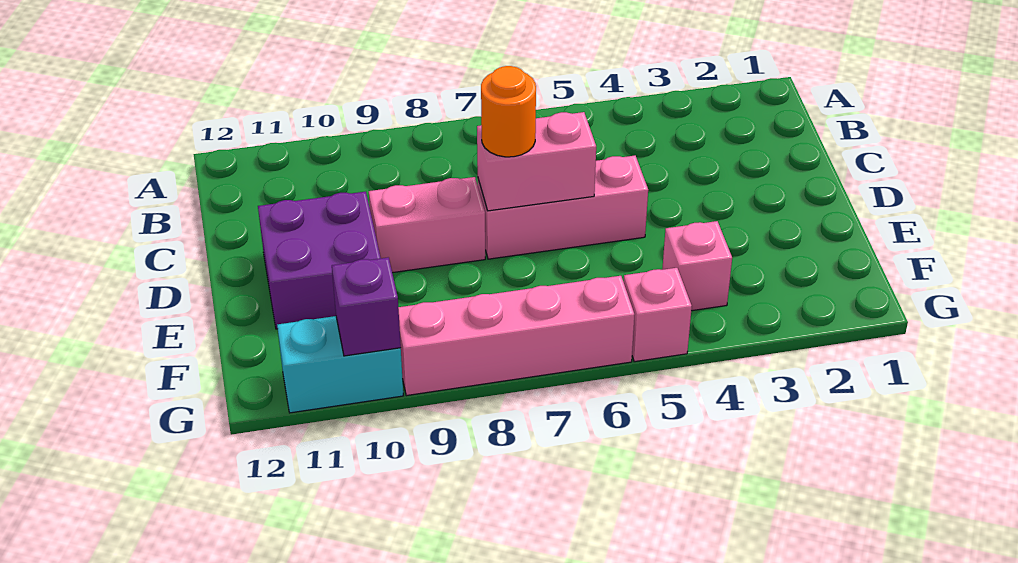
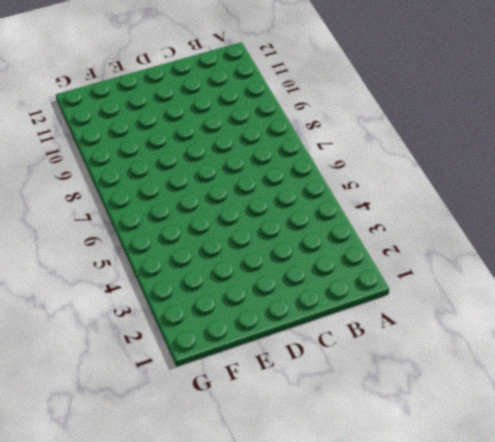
none -> pink brick D5:D7 level 1
none -> pink brick D8:D9 level 1

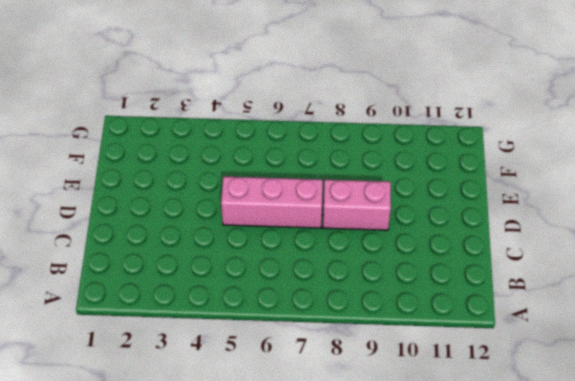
none -> purple brick D10:E11 level 1
none -> pink brick F4 level 1

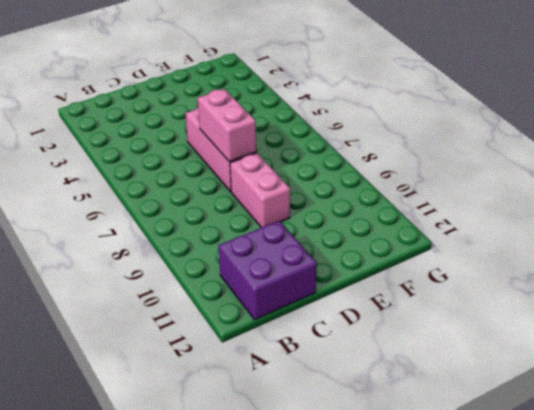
purple brick B11:C12 level 1 -> purple brick D10:E11 level 1
none -> pink brick F4 level 1
none -> pink brick G5 level 1

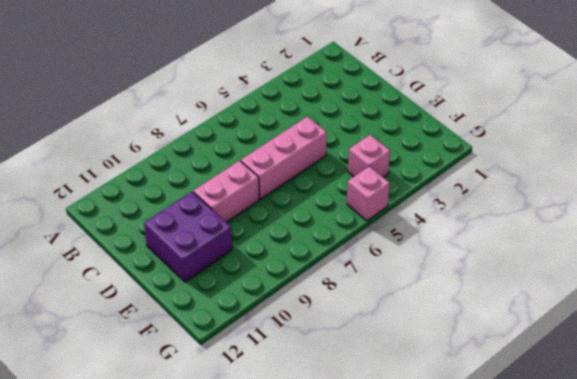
none -> pink brick G6:G9 level 1
none -> cyan brick G10:G11 level 1

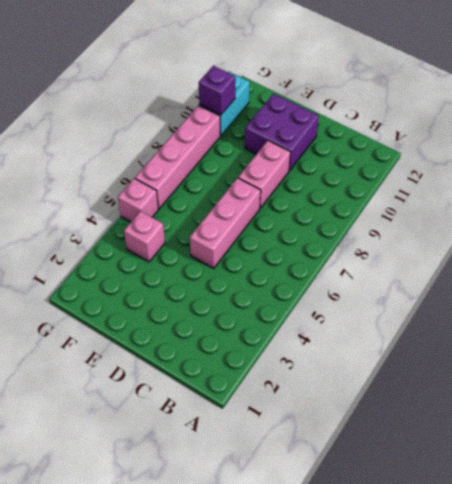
none -> pink brick D6:D7 level 2
none -> orange round brick D7 level 3

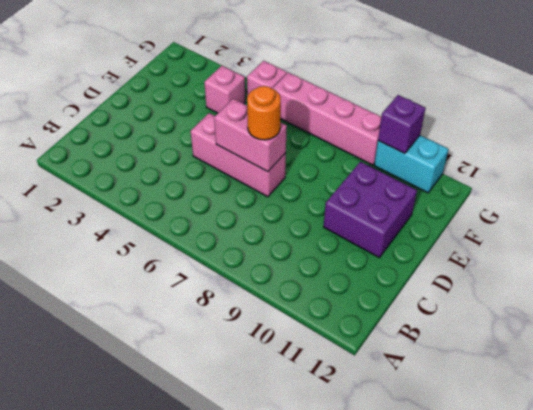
none -> pink brick D8:D9 level 1

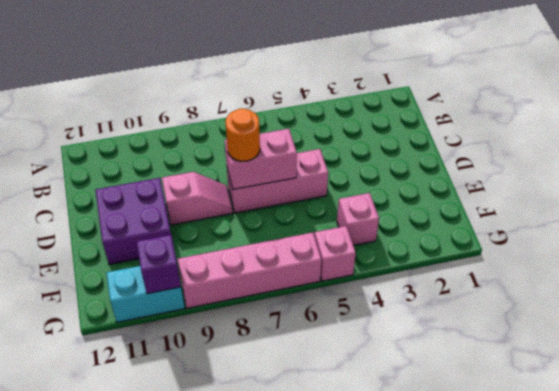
pink slope D8:D9 level 1 top 9 -> pink brick D8:D9 level 1

